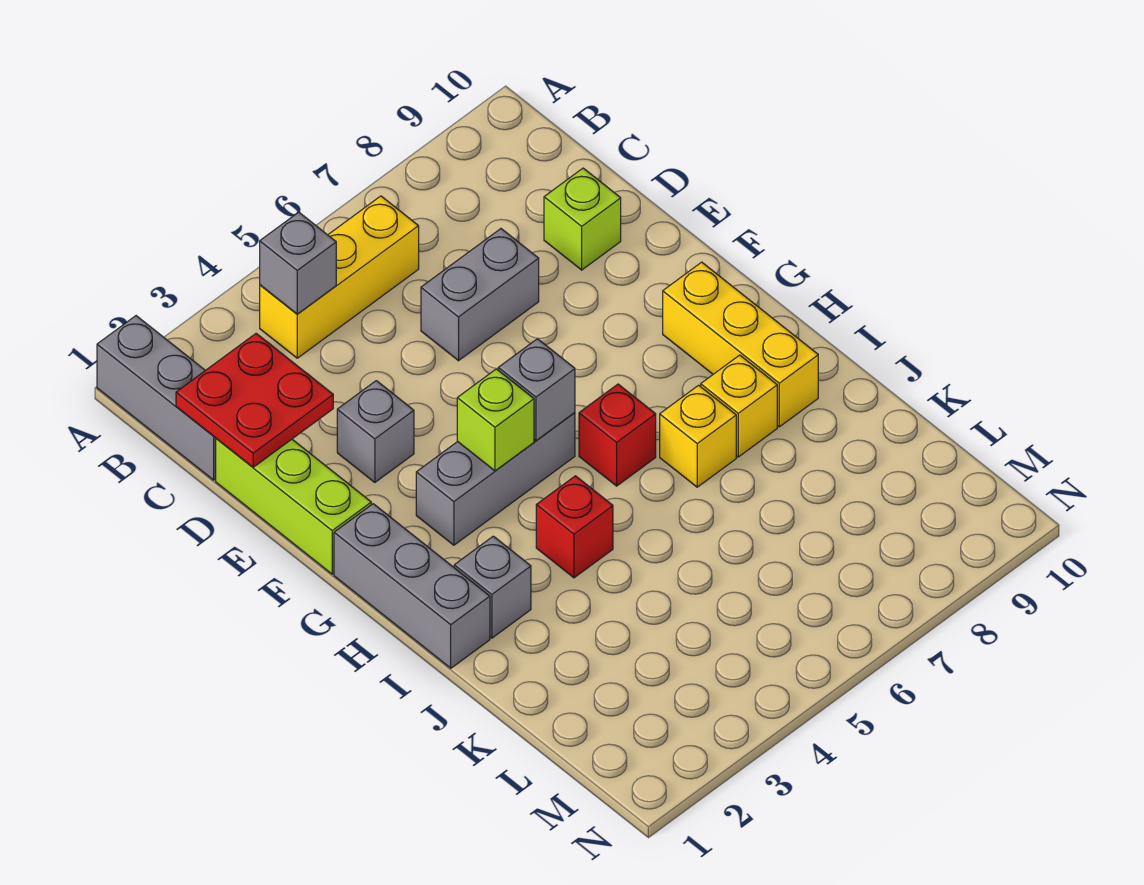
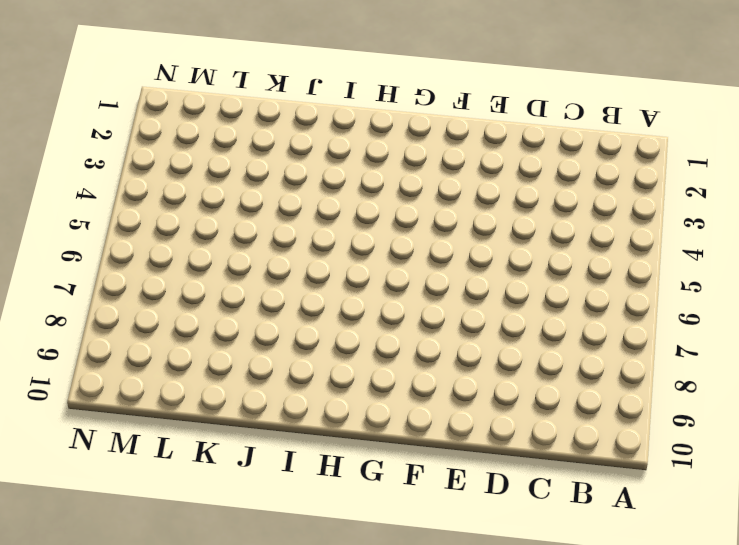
none -> grey brick A1:C1 level 1
none -> yellow brick B4:B6 level 1
none -> lime brick D1:F1 level 1

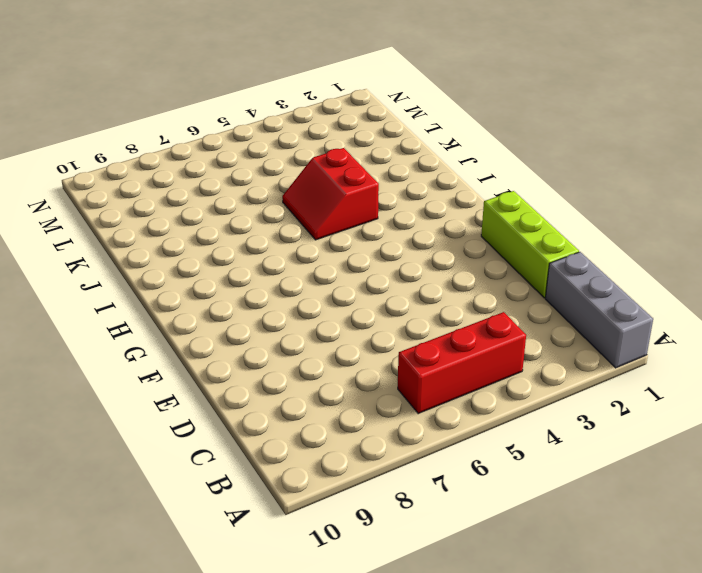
red brick B4:B6 level 1 -> yellow brick B4:B6 level 1
red slope I4:J5 level 1 top 4 -> red brick I4 level 1
none -> grey brick D6:D7 level 1
none -> lime brick D9 level 1
none -> grey brick E3 level 1

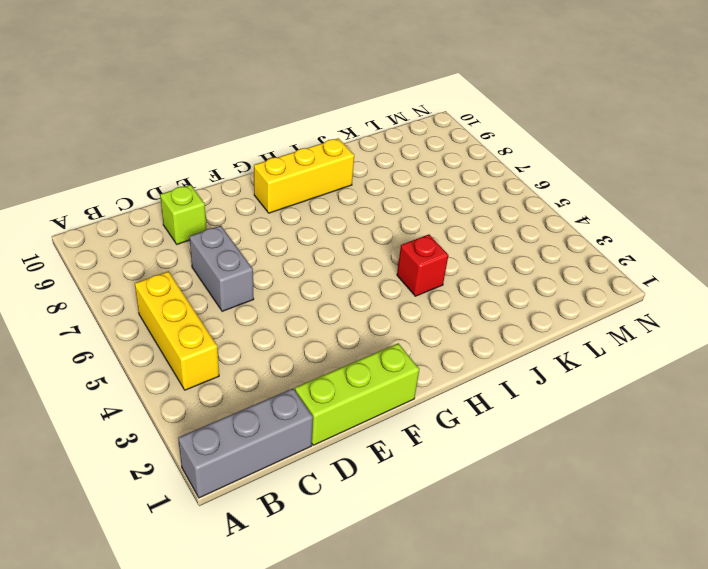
none -> grey brick E3 level 1
none -> grey brick G1:I1 level 1
none -> grey brick G3:G5 level 1

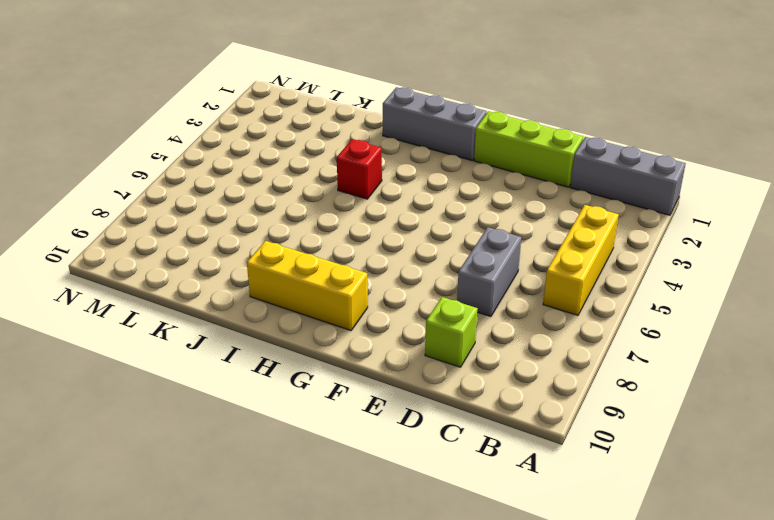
none -> grey brick E3 level 1
none -> grey brick G3:G5 level 1
none -> red brick H6 level 1

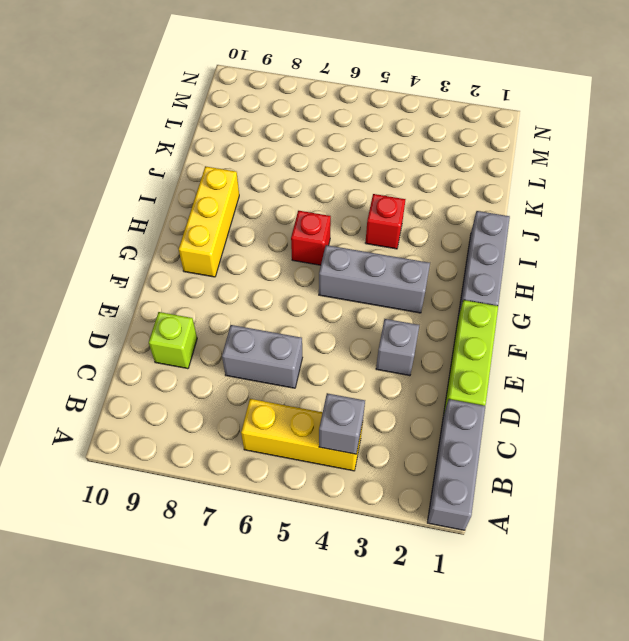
none -> grey brick I2 level 1
none -> yellow brick I7 level 1
none -> yellow brick I8 level 1

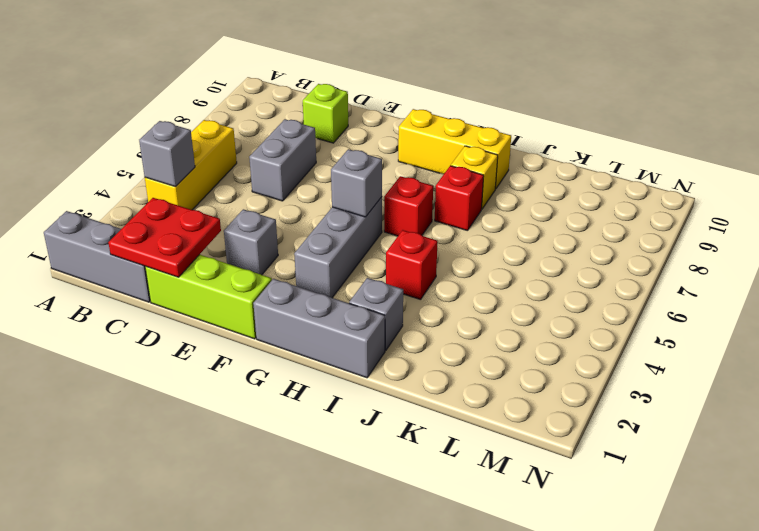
red brick I7 level 1 -> yellow brick I7 level 1
none -> lime brick G4 level 2

